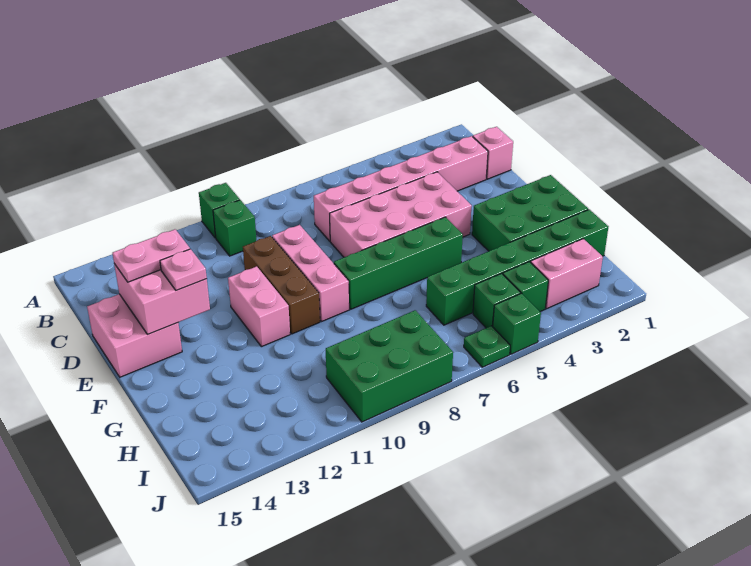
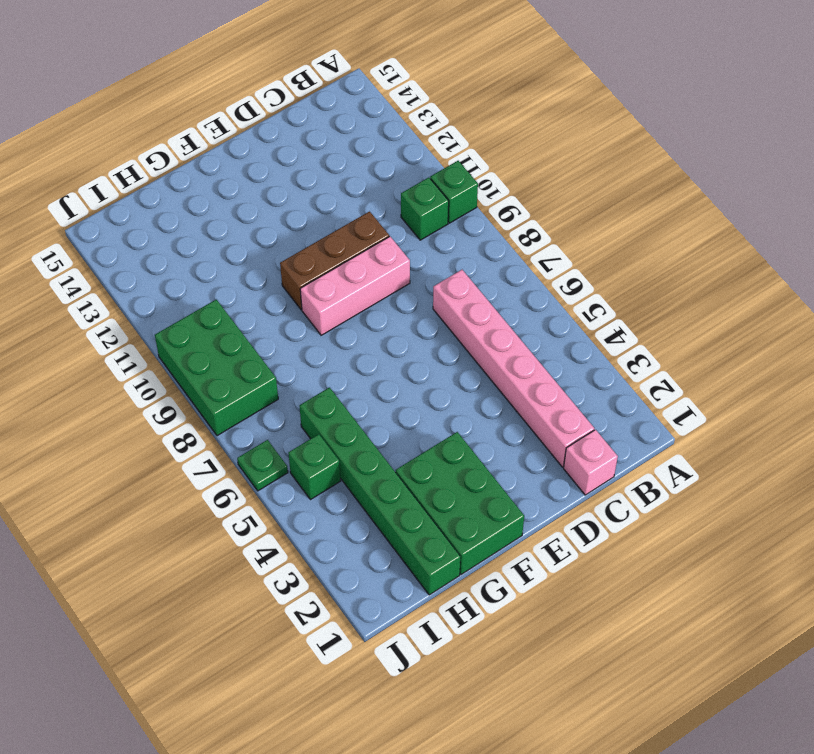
none -> pink brick D4:E7 level 1
none -> pink brick D14:E15 level 1
none -> pink brick E11:F11 level 1

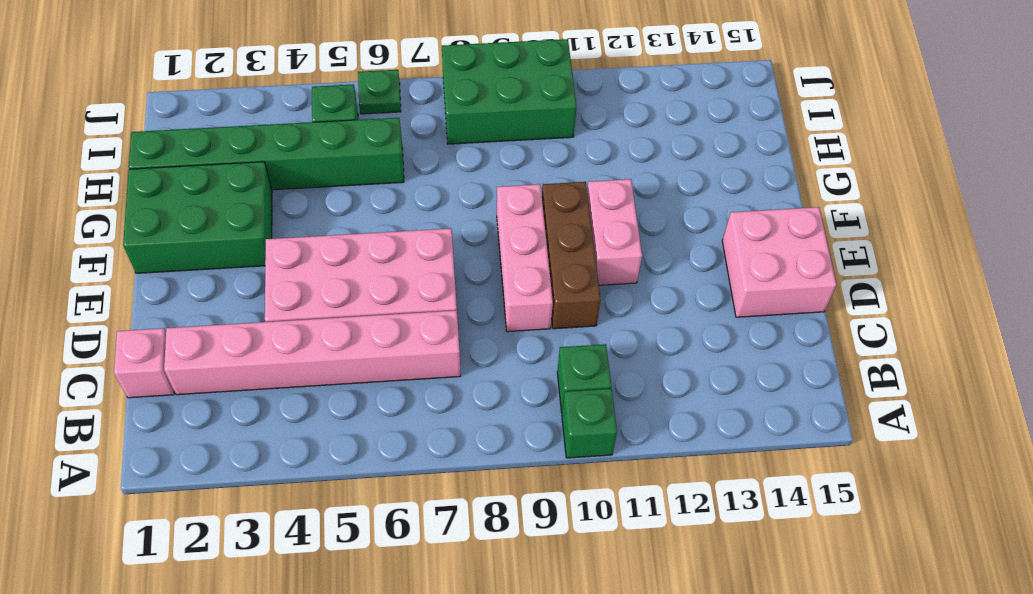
none -> green brick F5:F8 level 1
none -> pink brick I2:I3 level 1
none -> green brick I4 level 1

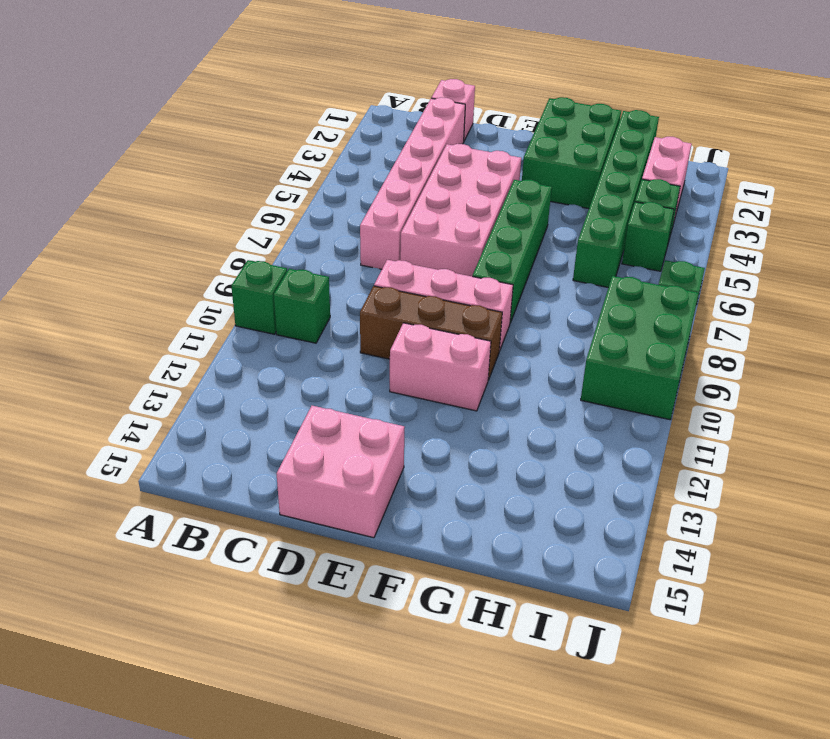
none -> green brick J5 level 1
none -> pink brick D13:E14 level 2
none -> pink plate D13:D14 level 3

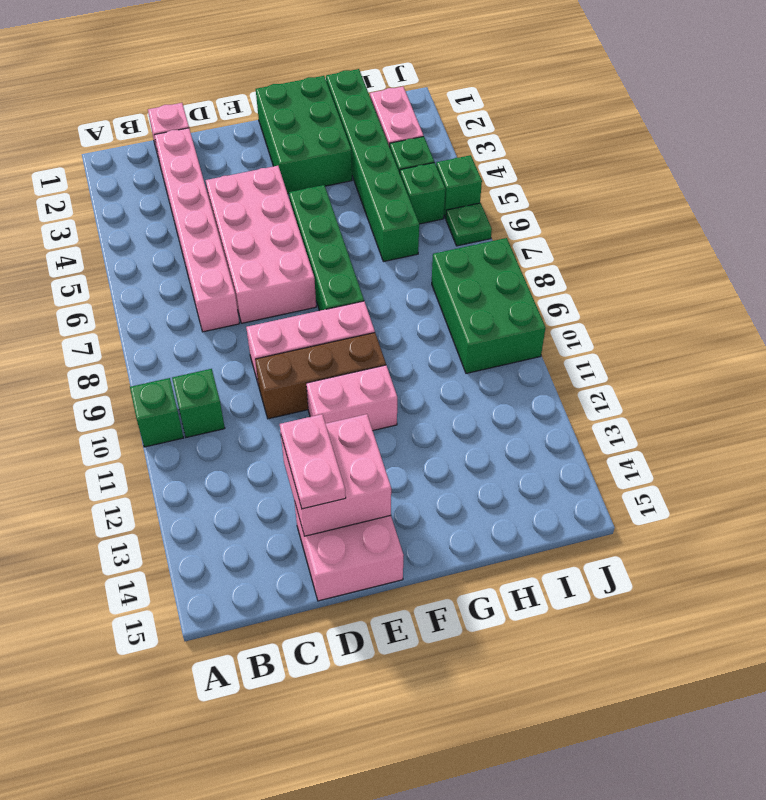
none -> pink plate E13 level 3

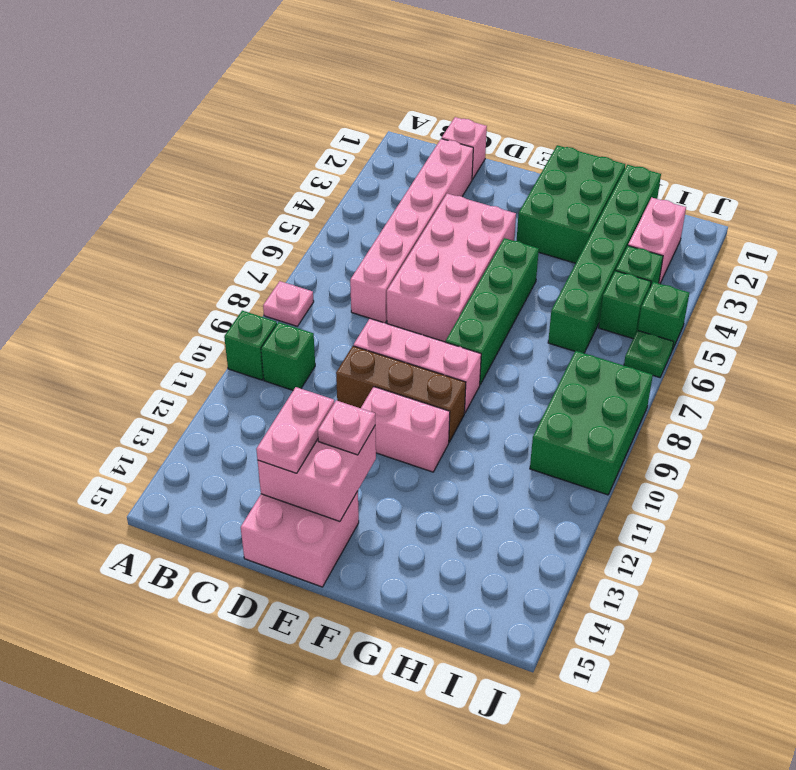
pink plate A8 level 1 -> none

